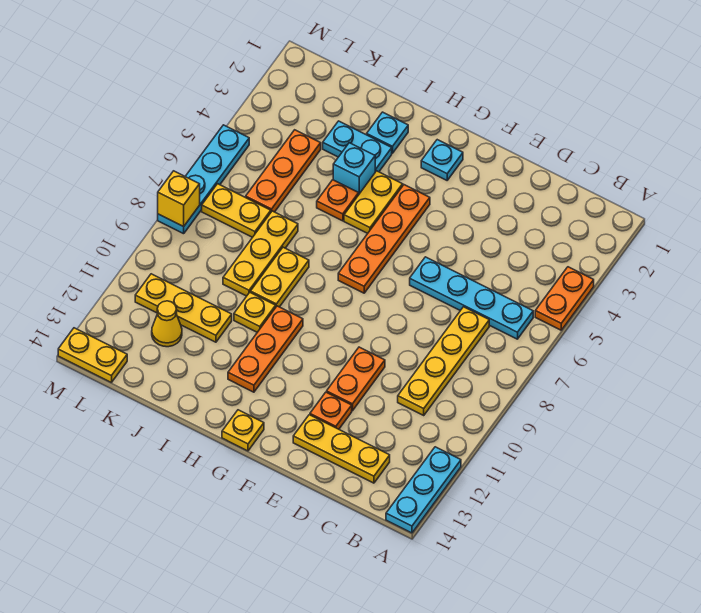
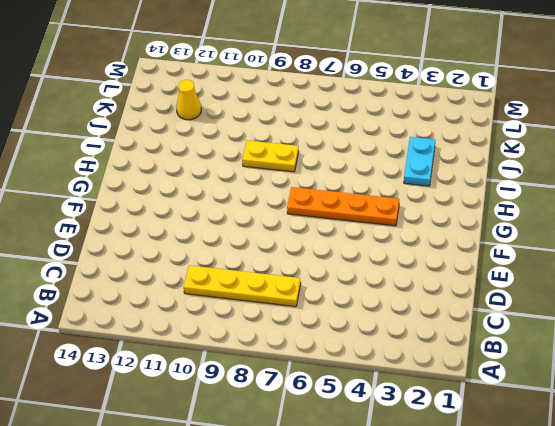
none -> orange plate A4:A5 level 1
none -> cyan plate A12:A14 level 1
none -> cyan plate B6:E6 level 1

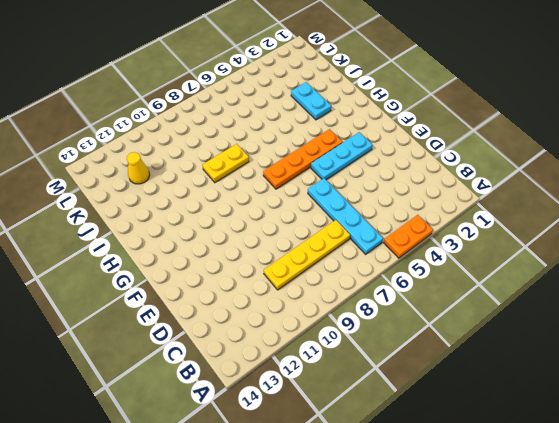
cyan plate F3:F5 level 1 -> cyan plate A12:A14 level 1
none -> yellow plate C13:E13 level 1
none -> orange plate E10:E11 level 1
none -> orange plate E12 level 1

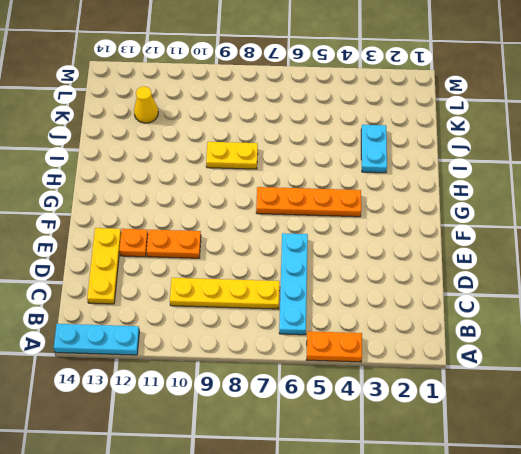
none -> cyan plate G2 level 1
none -> yellow plate G14 level 1
none -> yellow plate H4:H5 level 1

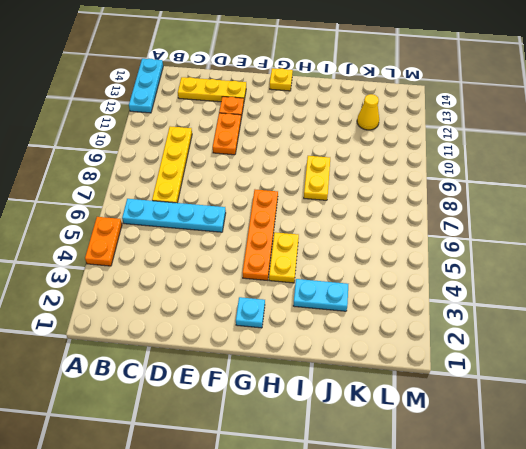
none -> orange plate H10:H12 level 1
none -> cyan plate I2 level 1
none -> cyan brick I4 level 1

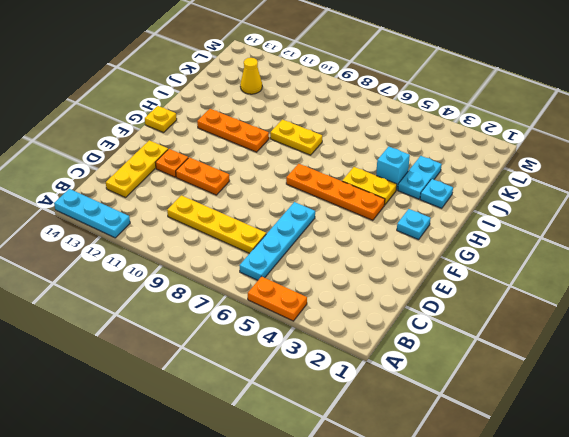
none -> orange plate I5 level 1
none -> yellow plate I10 level 1
none -> yellow plate J7:J9 level 1

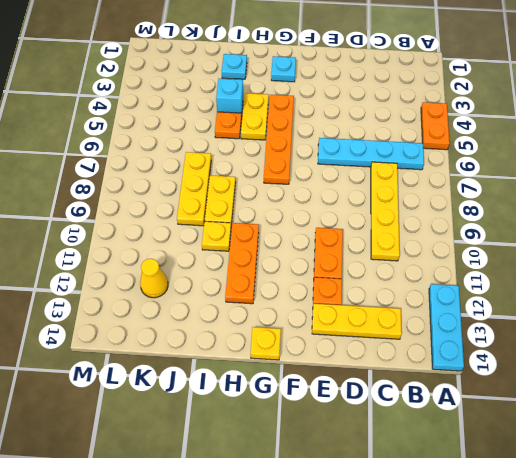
none -> cyan plate I3:J3 level 1
none -> yellow plate J11:L11 level 1
none -> orange plate K4:K6 level 1

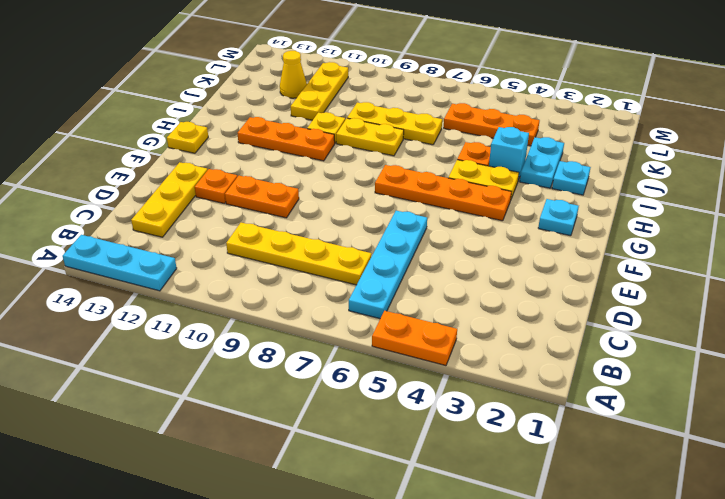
none -> yellow plate K7:L7 level 1
none -> yellow plate L14:M14 level 1
none -> cyan plate M5:M8 level 1

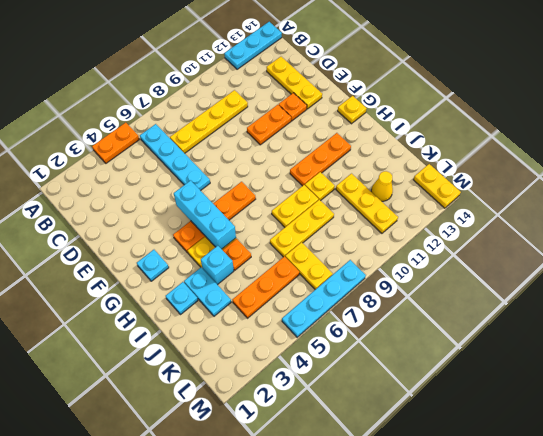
cyan brick F5:H5 level 2 -> none
none -> yellow brick M8 level 2

